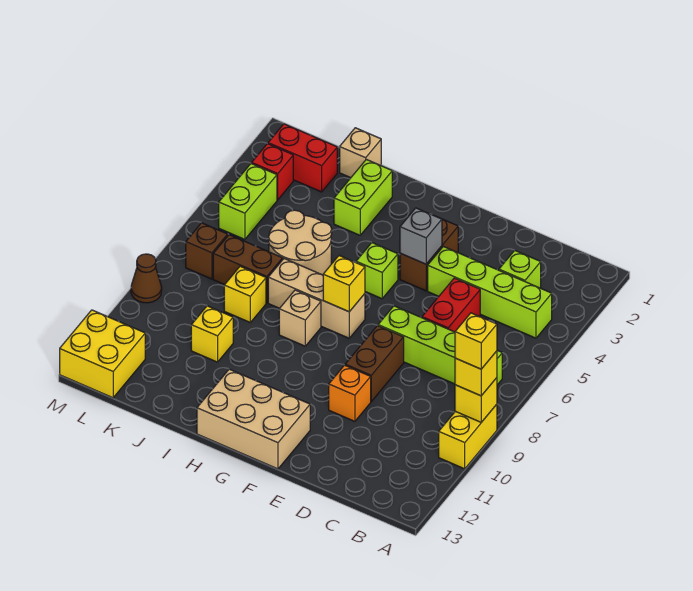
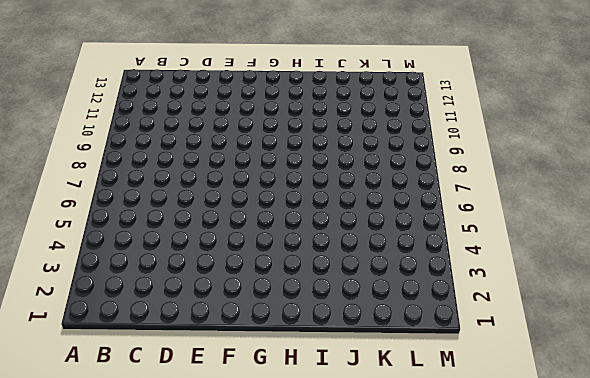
none -> yellow brick A9:A10 level 1
none -> lime brick B4:E4 level 1
none -> lime brick B7:E7 level 1

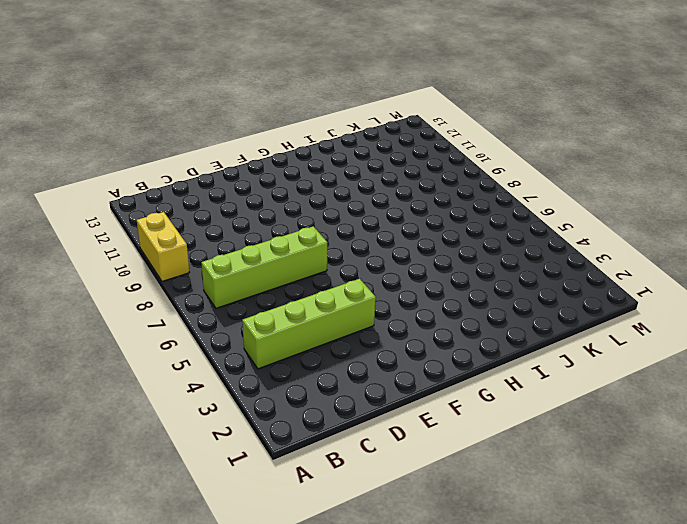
none -> lime brick C3 level 1
none -> red brick D5:D6 level 1
none -> brown brick E8:E9 level 1

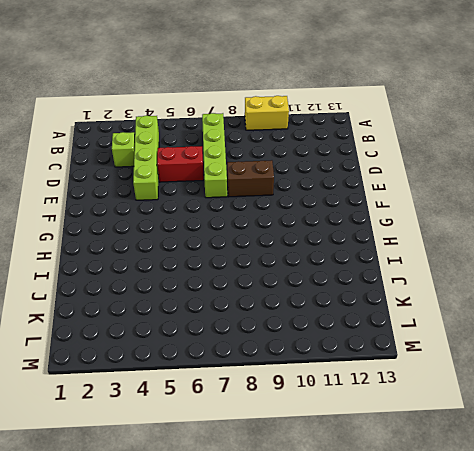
none -> orange brick E10 level 1
none -> brown brick F3:F4 level 1
none -> tan brick F12:H13 level 1

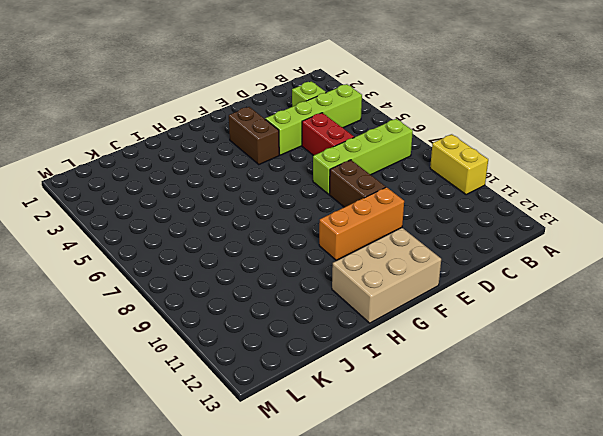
orange brick E10:G10 level 1 -> orange brick E10 level 1
none -> lime brick G5 level 1
none -> tan brick G7:I7 level 1
none -> tan brick H8 level 1

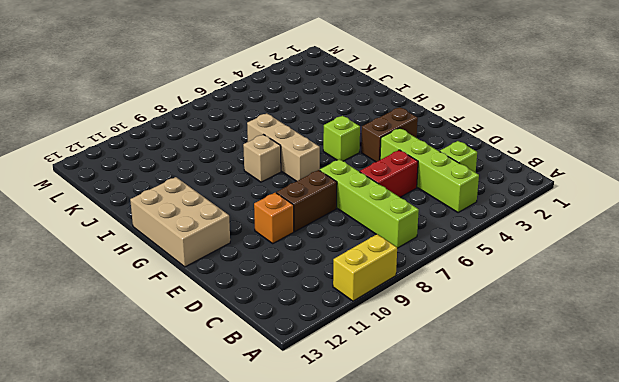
none -> lime brick I2:I3 level 1
none -> tan round brick I5:J6 level 1
none -> tan brick J1 level 1

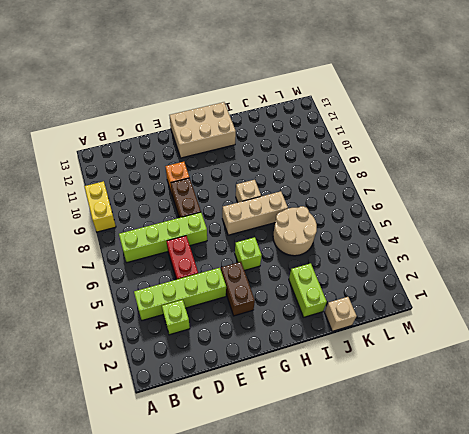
none -> brown brick J7:K7 level 1
none -> yellow brick J8 level 1
none -> yellow brick J10 level 1

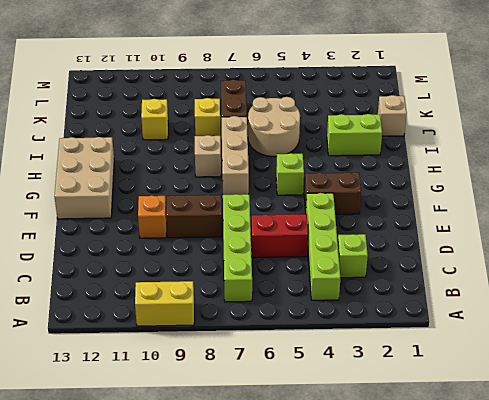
none -> red brick K2:L2 level 1
none -> red brick L3 level 1
none -> lime brick L4:L5 level 1

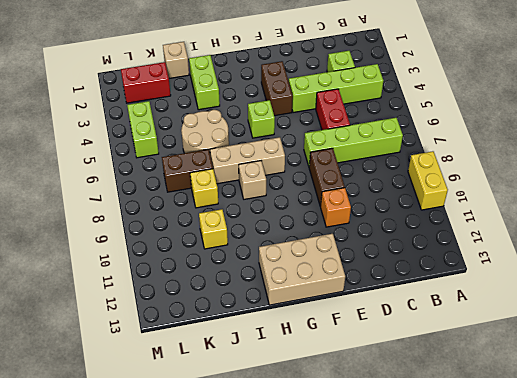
none -> red brick L3 level 1
none -> brown brick L7 level 1
none -> yellow brick L12:M13 level 1

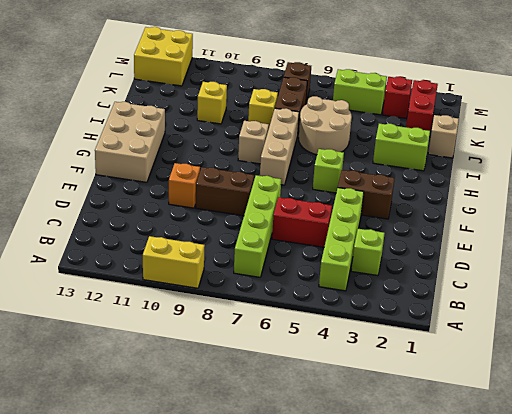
none -> brown cone M9 level 1
none -> yellow brick A9 level 2
none -> grey brick F4 level 2

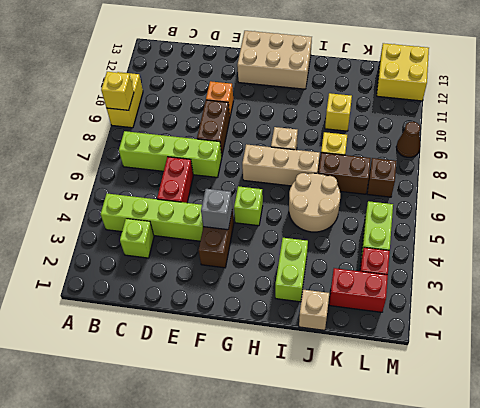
none -> yellow brick G7 level 2
none -> yellow brick A9 level 3
none -> yellow brick A9 level 4

